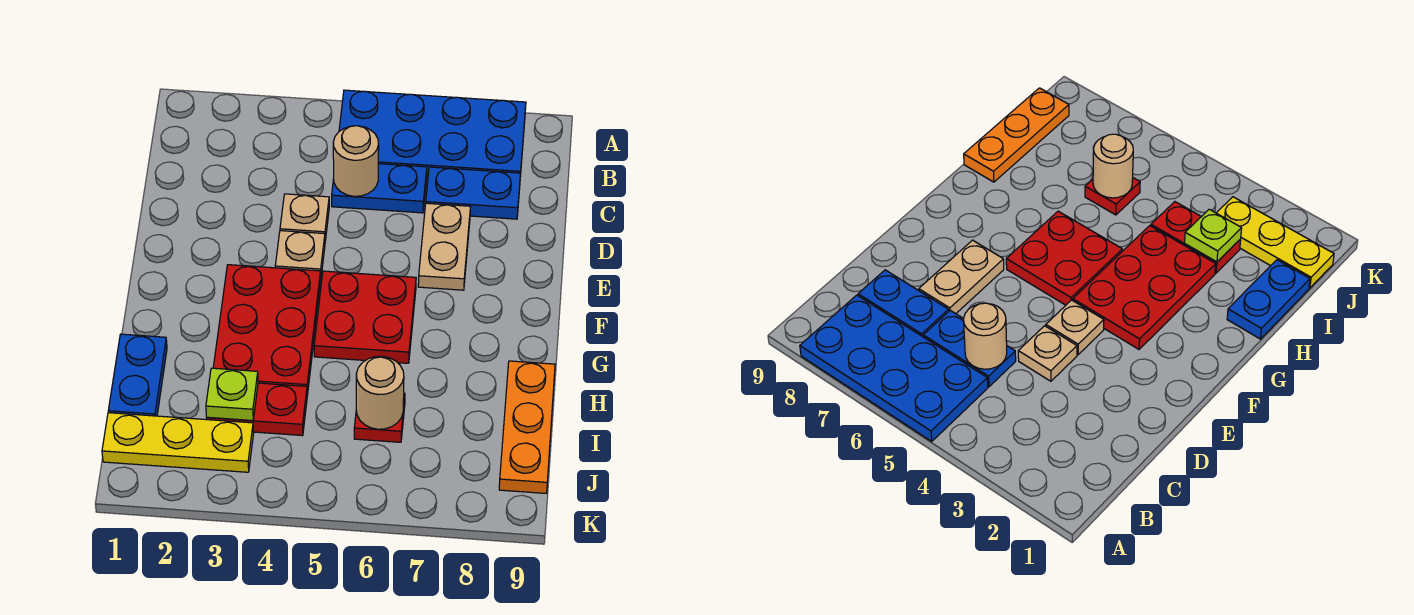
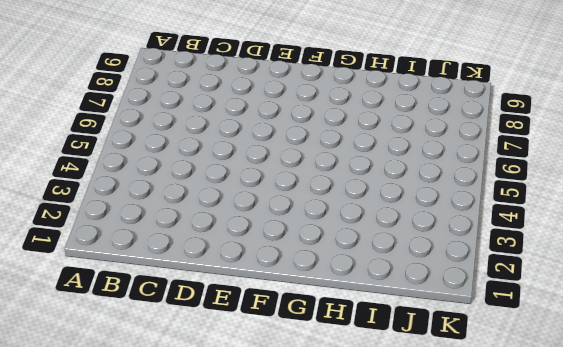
none -> blue plate A5:B8 level 1
none -> blue plate C5:C6 level 1
none -> blue plate C7:C8 level 1

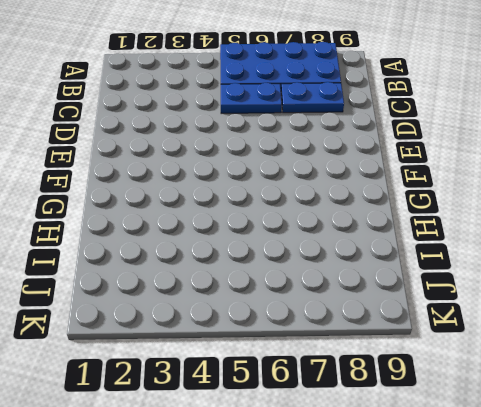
none -> tan plate D4 level 1
none -> tan plate D7:E7 level 1
none -> tan plate E4 level 1

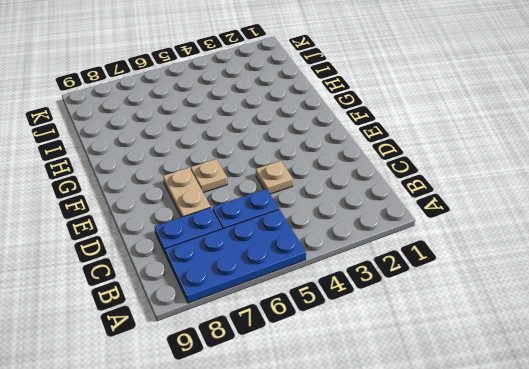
tan plate E6 level 1 -> tan plate E4 level 1
none -> red plate F3:H4 level 1
none -> red plate F5:G6 level 1
none -> blue plate H1:I1 level 1

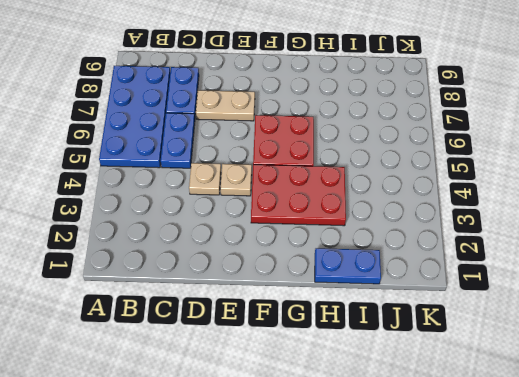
none -> orange plate H9:J9 level 1
none -> red plate I3:I4 level 1
none -> red plate I6 level 1

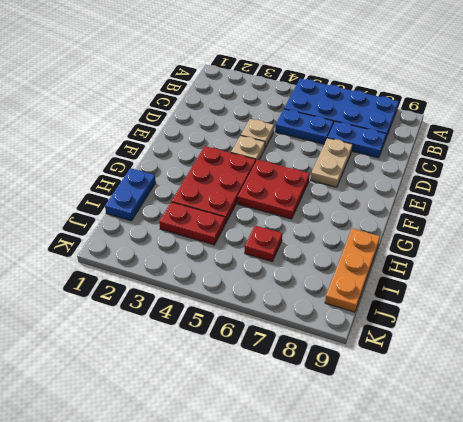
none -> yellow plate J1:J3 level 1
none -> tan round brick C5 level 2
none -> lime plate I3 level 2

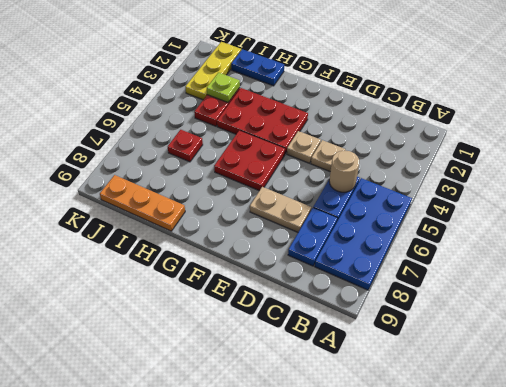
none -> tan round brick I6 level 2

